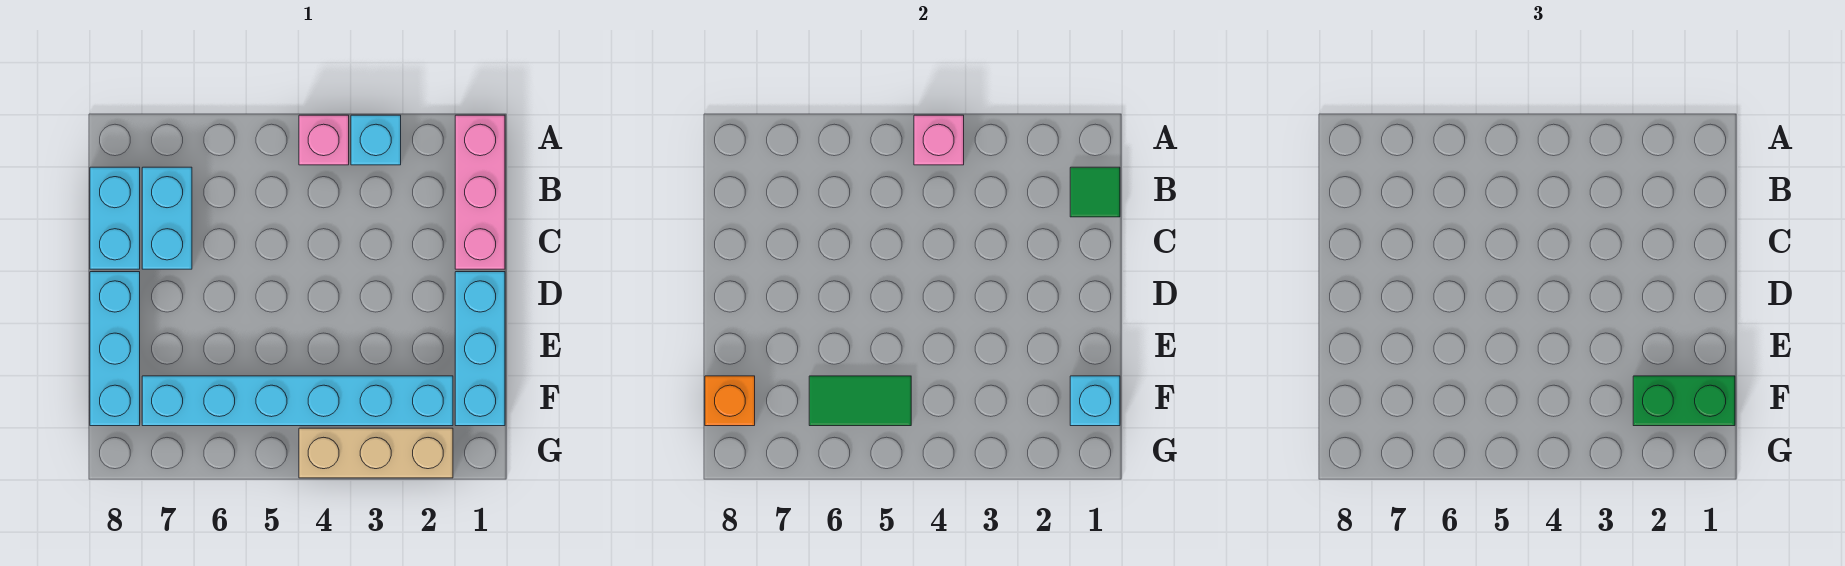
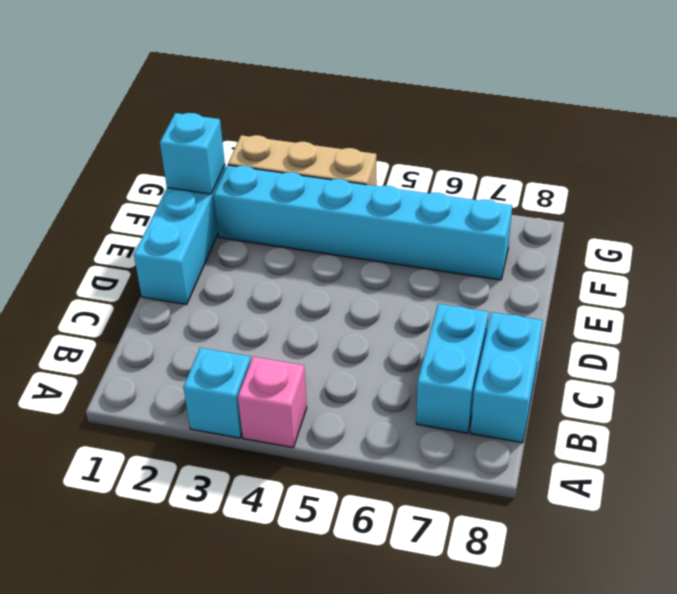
none -> pink brick A1:C1 level 1
none -> cyan brick D8:F8 level 1
none -> pink brick A4 level 2

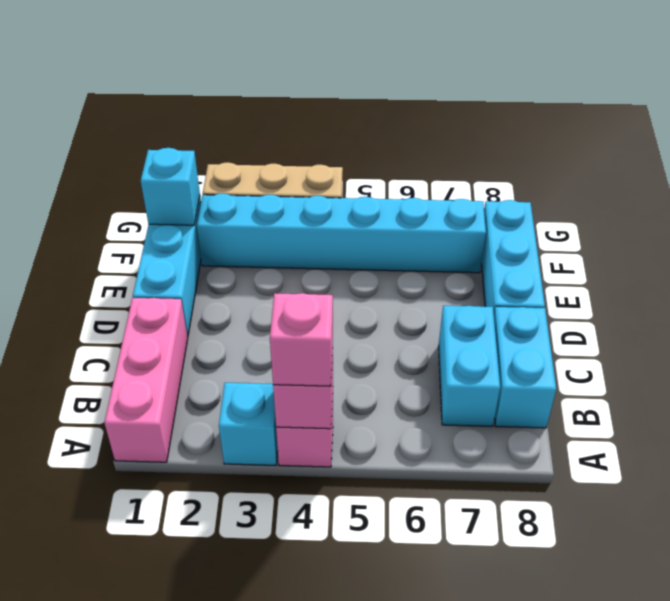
pink brick A4 level 3 -> none
none -> green tile B1 level 2
none -> green tile F5:F6 level 2
none -> orange brick F8 level 2

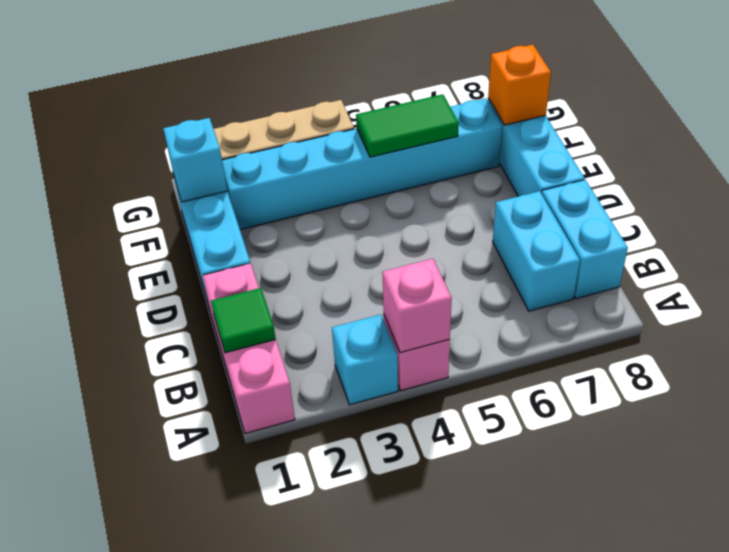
none -> green brick F1:F2 level 3

